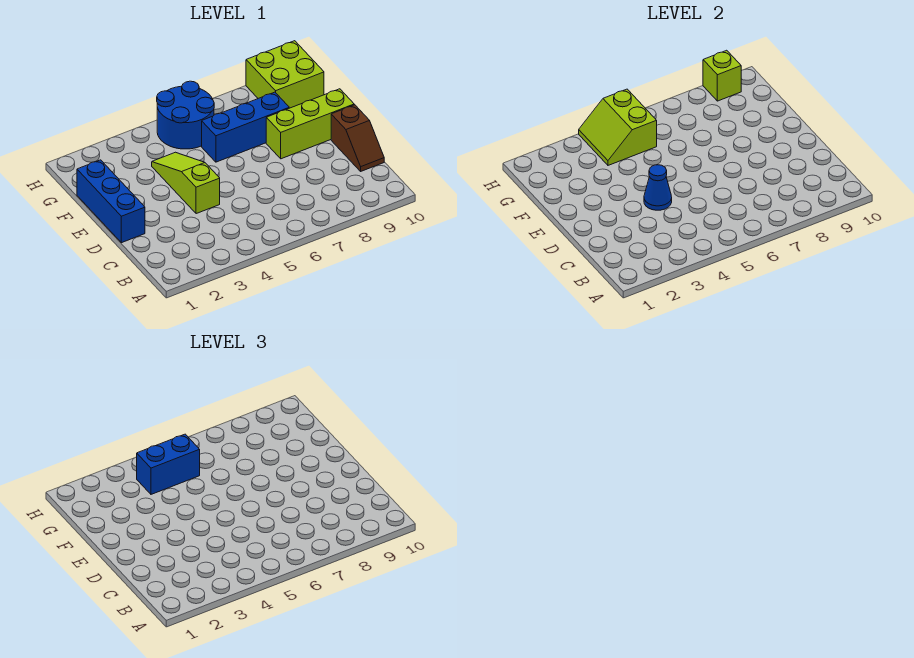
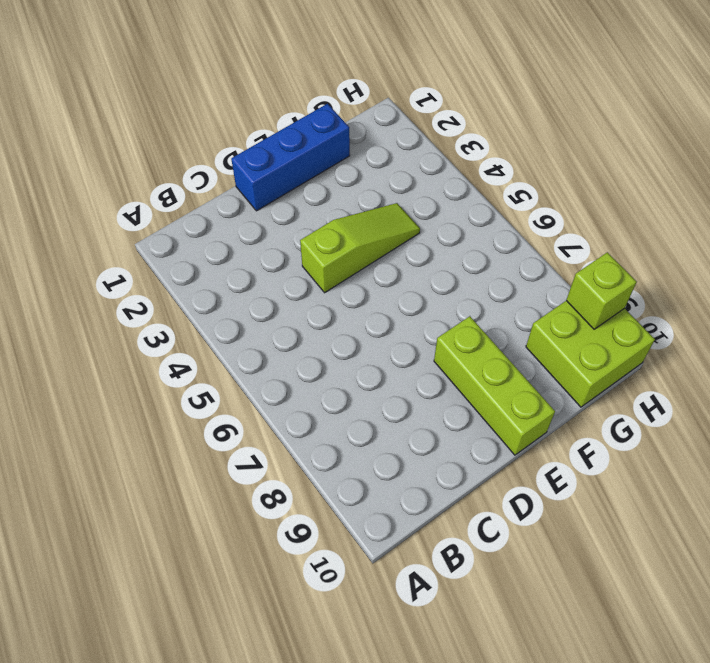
none -> brown slope C10:D10 level 1 top D
none -> blue brick F6:F8 level 1

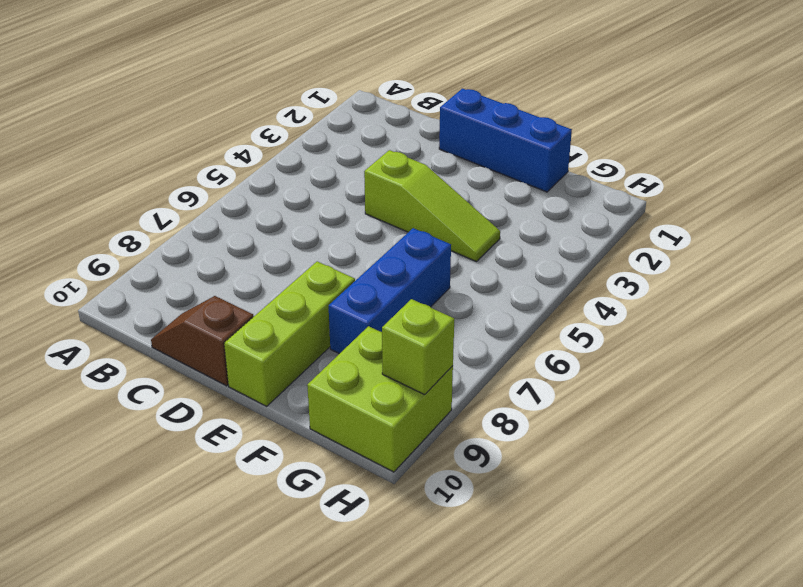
none -> blue round brick G5:H6 level 1
none -> blue cone D4 level 2

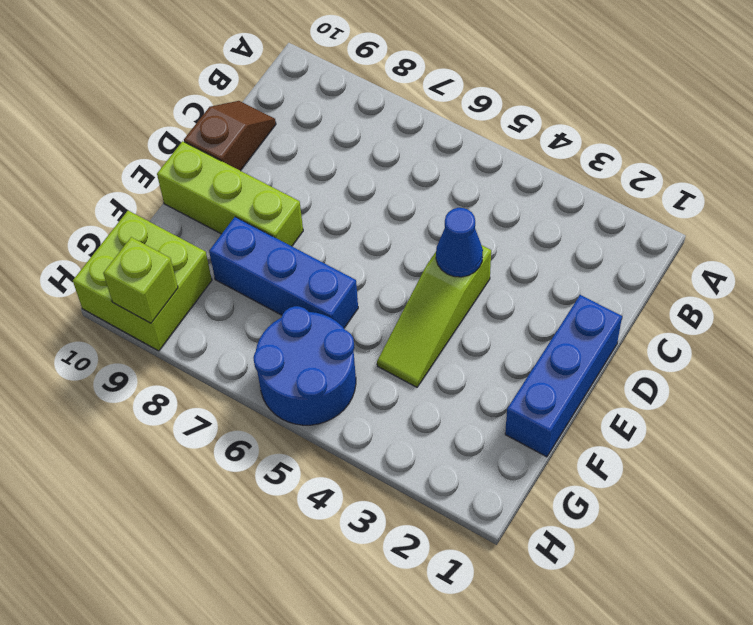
none -> lime slope G4:H5 level 2 top 5
none -> blue brick G4:G5 level 3

